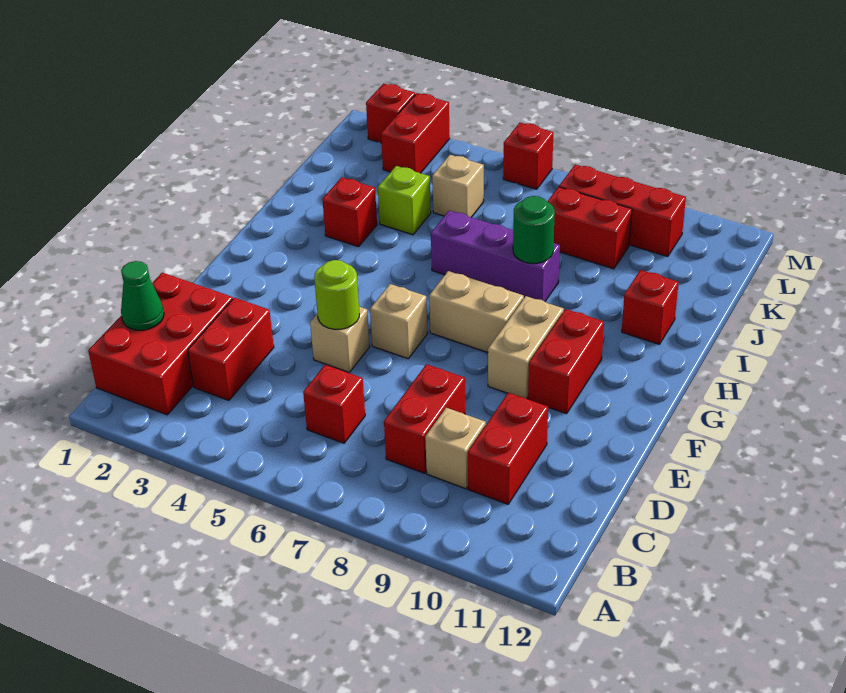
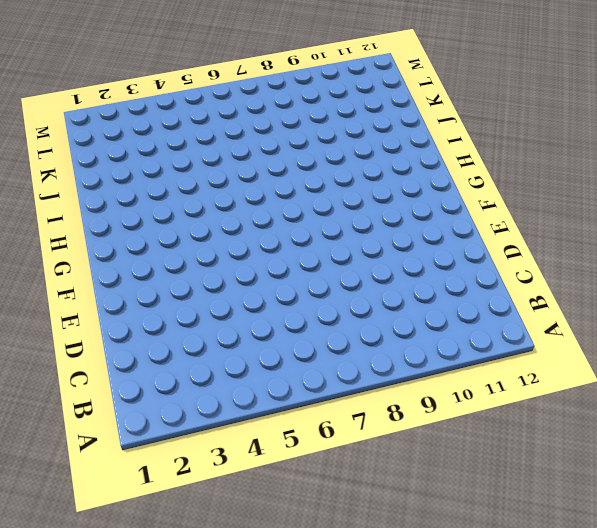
none -> red brick B1:D2 level 1
none -> red brick C3:D3 level 1
none -> red brick C6 level 1

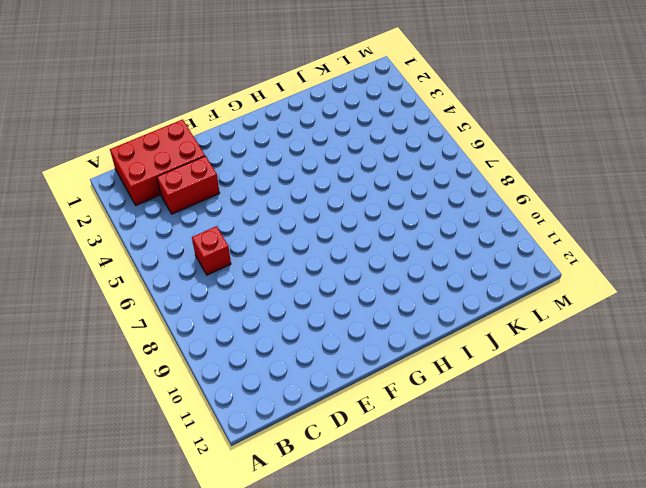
none -> red brick C8:D8 level 1
none -> tan brick C9 level 1
none -> red brick C10:D10 level 1

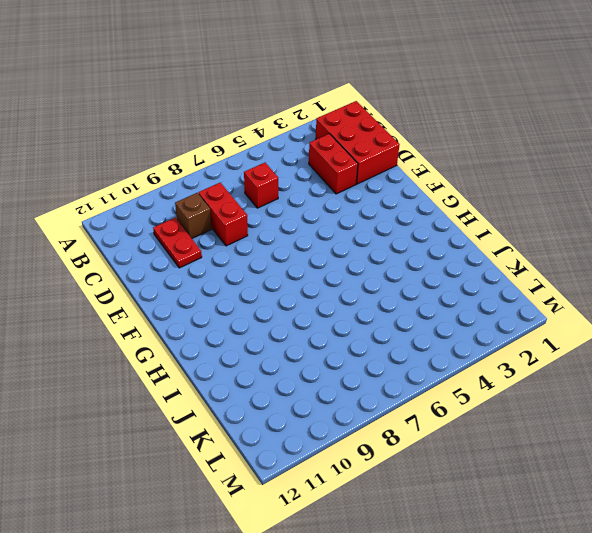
brown brick C9 level 1 -> tan brick C9 level 1
red plate C10:D10 level 1 -> red brick C10:D10 level 1
none -> tan brick E5 level 1
none -> tan brick F6 level 1
none -> tan brick F9:G9 level 1

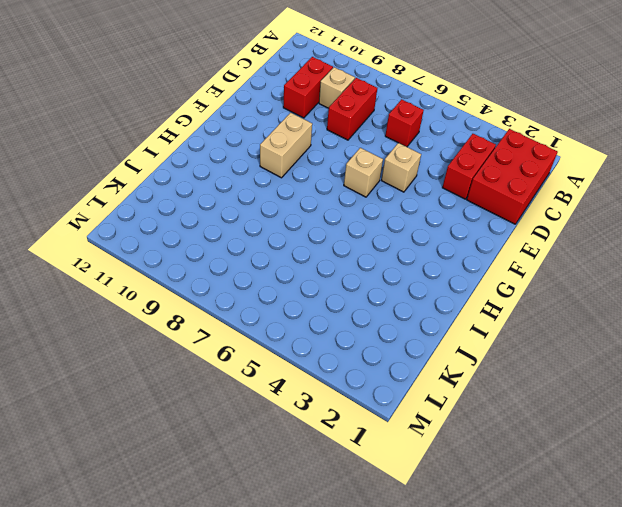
none -> red brick F10:G10 level 1
none -> tan brick G7:G8 level 1
none -> red brick I3 level 1

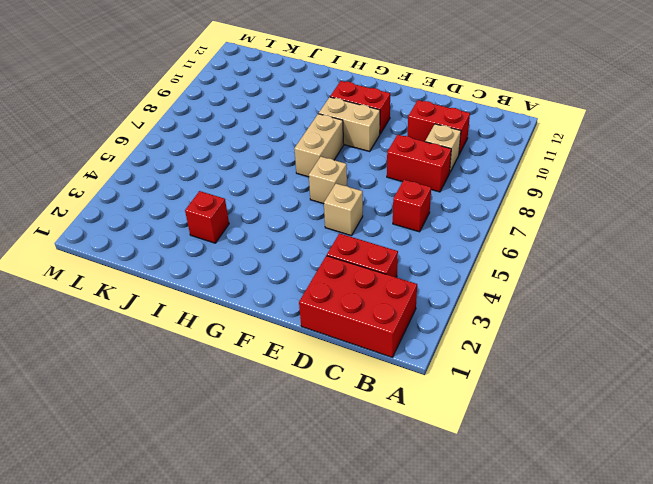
none -> purple brick I6:I8 level 1
none -> red brick I11 level 1
none -> lime brick J4 level 1

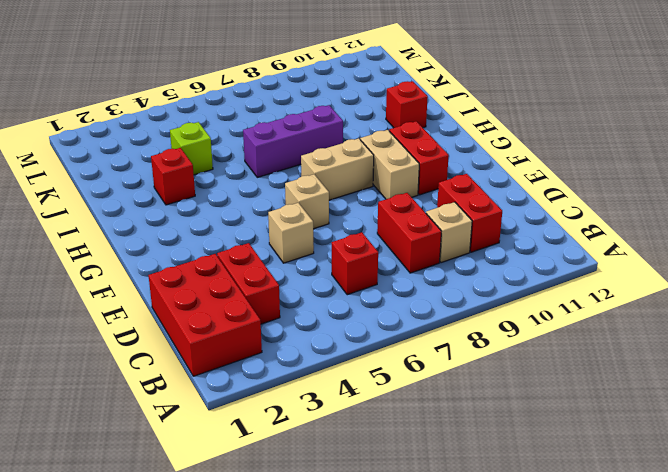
none -> tan brick K5 level 1
none -> red brick K8:K9 level 1
none -> red brick L3:M3 level 1

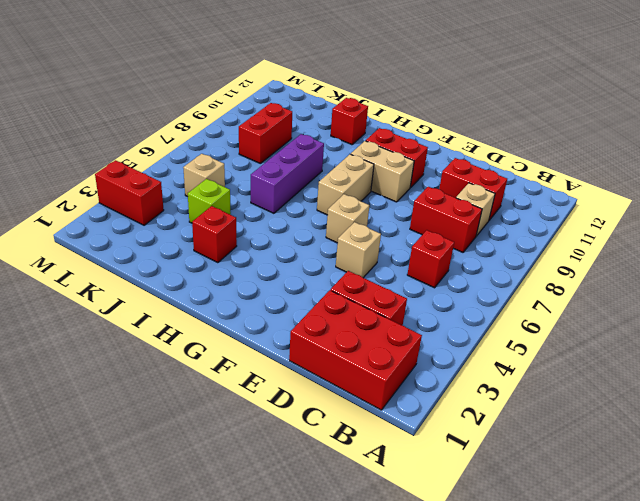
none -> red brick L8:L10 level 1
none -> red brick M2 level 1
none -> red brick M6 level 1

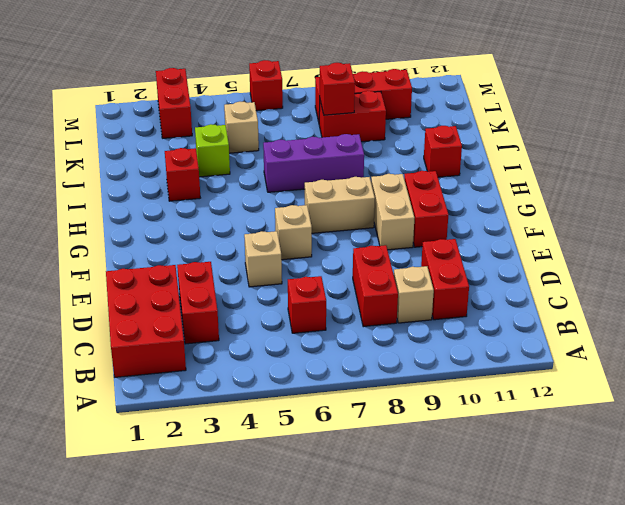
red brick K8 level 2 -> red brick M2 level 1
none -> green cone C1 level 2
none -> lime round brick E5 level 2
none -> green round brick I8 level 2

